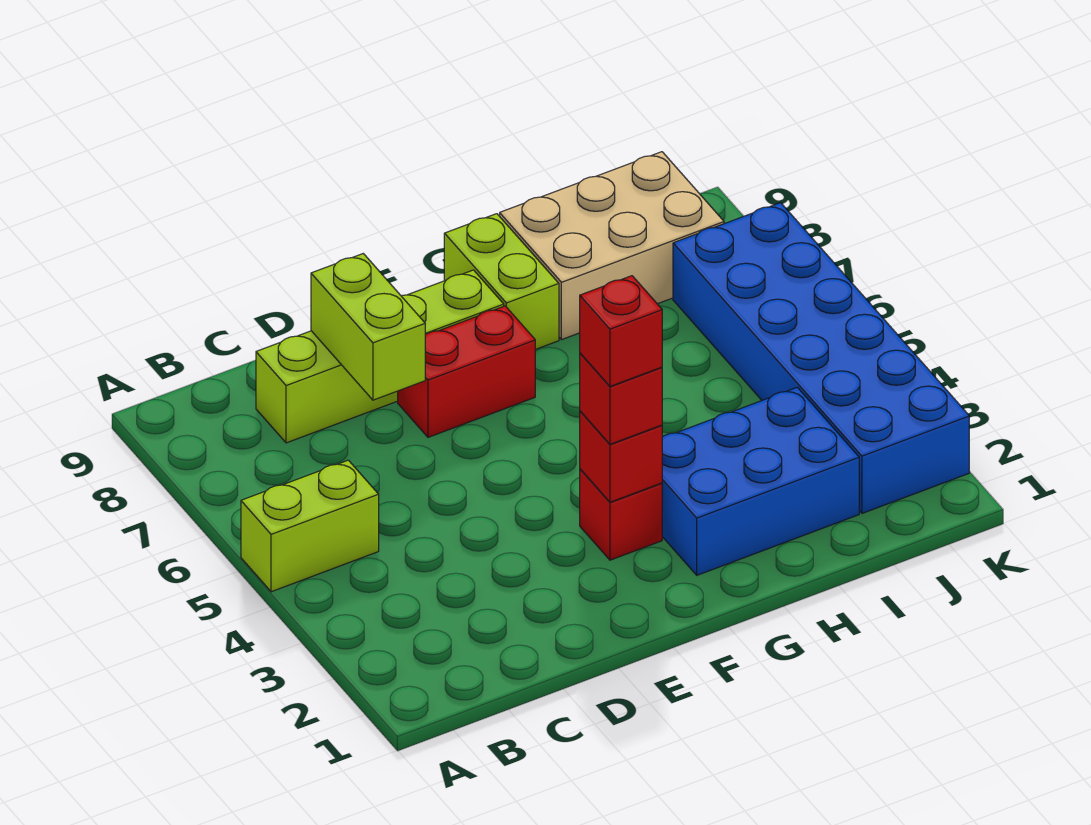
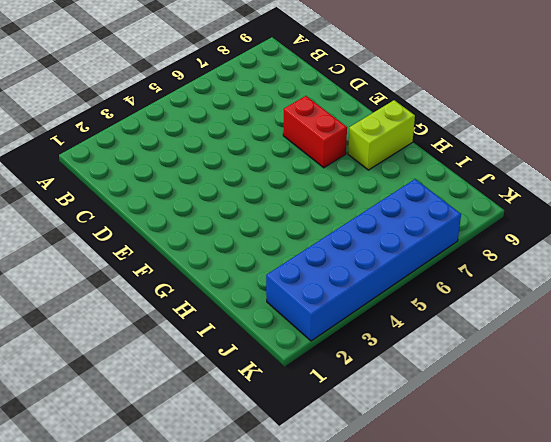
none -> lime brick A5:B5 level 1
none -> lime brick C8:F8 level 1
none -> red brick F3 level 1

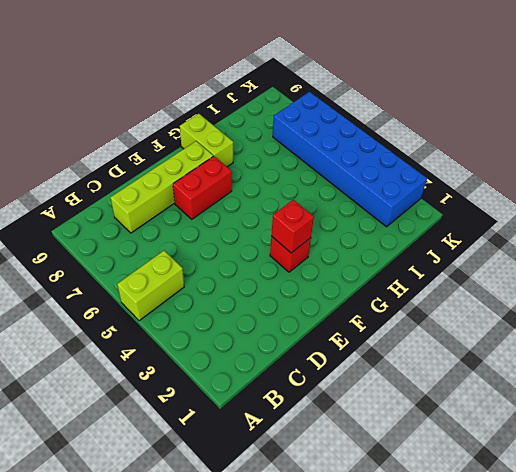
none -> blue brick G2:I3 level 1
none -> tan brick H8:J9 level 1
none -> lime brick D7:D8 level 2

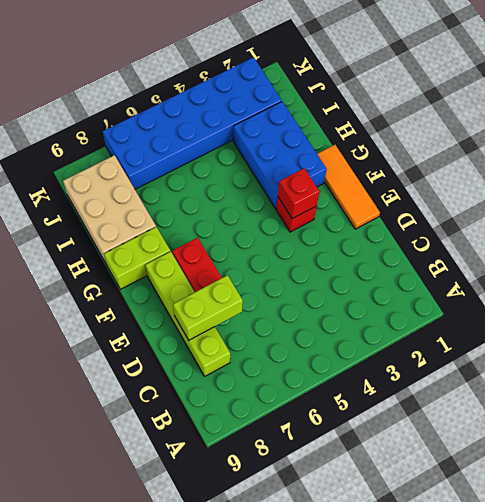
orange tile E1:G1 level 1 -> none
none -> lime brick A5:B5 level 1
none -> red brick F3 level 3
none -> red brick F3 level 4

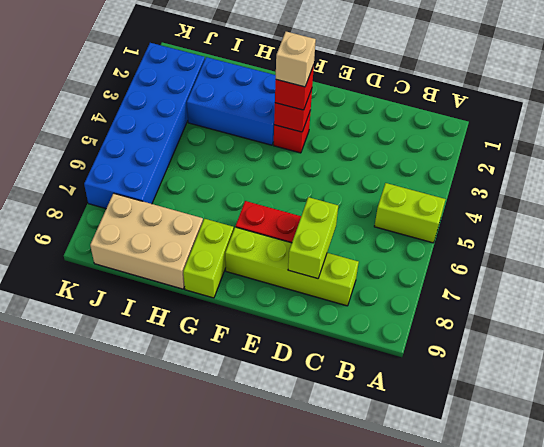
tan brick F3 level 4 -> red brick F3 level 4

